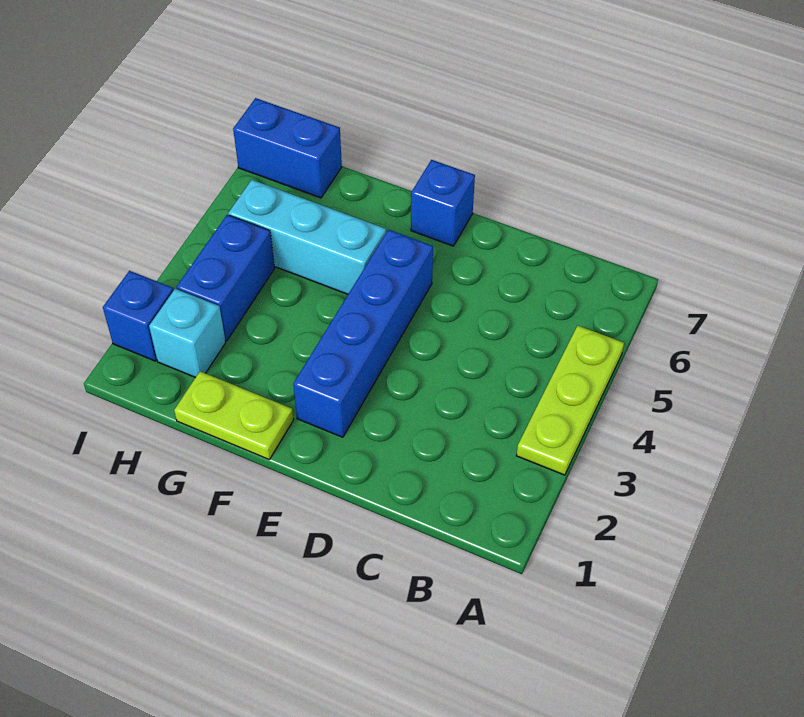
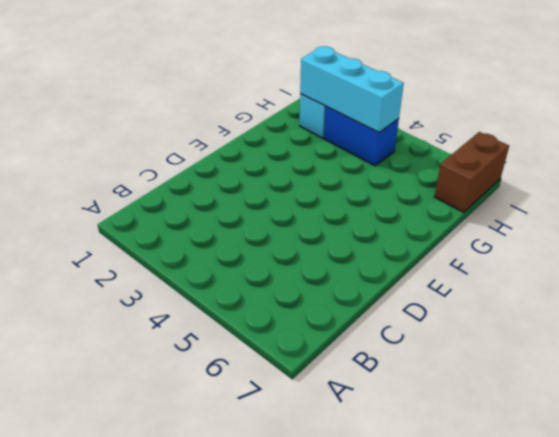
cyan brick H2:H4 level 2 -> cyan brick F5:H5 level 1
brown brick H7:I7 level 1 -> blue brick H7:I7 level 1
none -> lime plate A3:A5 level 1
none -> blue brick E2:E5 level 1

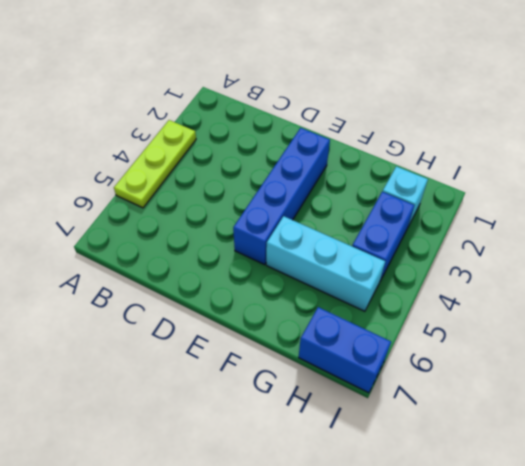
none -> blue brick E7 level 1
none -> lime plate F1:G1 level 1

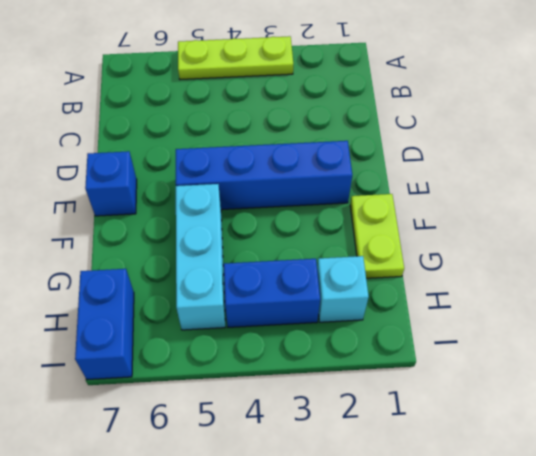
none -> blue brick I2 level 1

